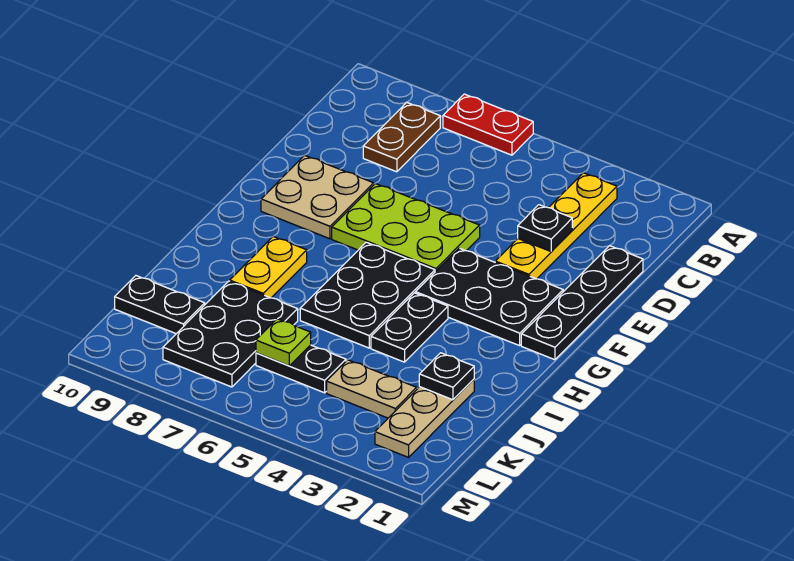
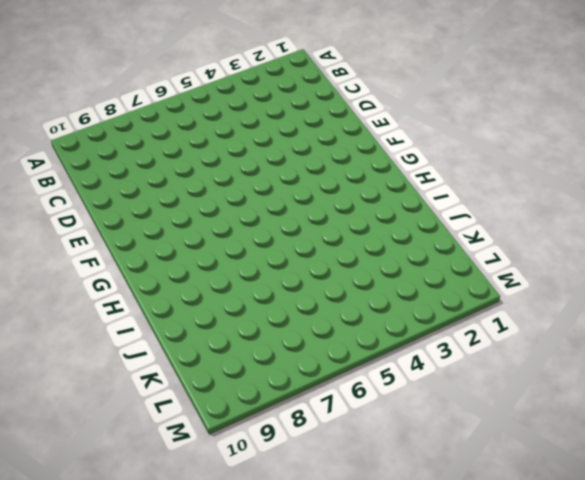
none -> red plate A6:A7 level 1
none -> yellow plate B3:E3 level 1
none -> brown plate B8:C8 level 1

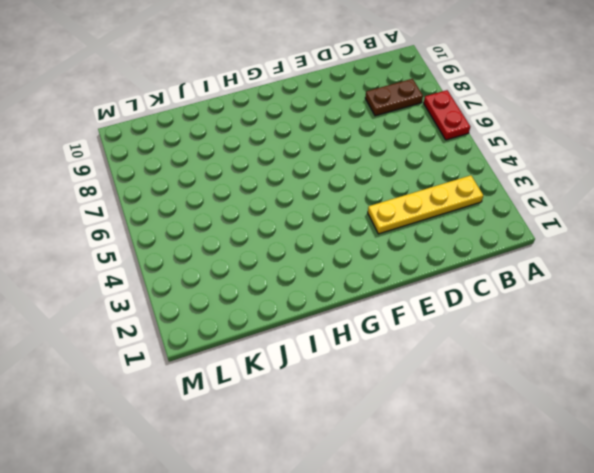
none -> black plate D1:G1 level 1
none -> lime plate E5:F7 level 1
none -> tan plate E8:F9 level 1

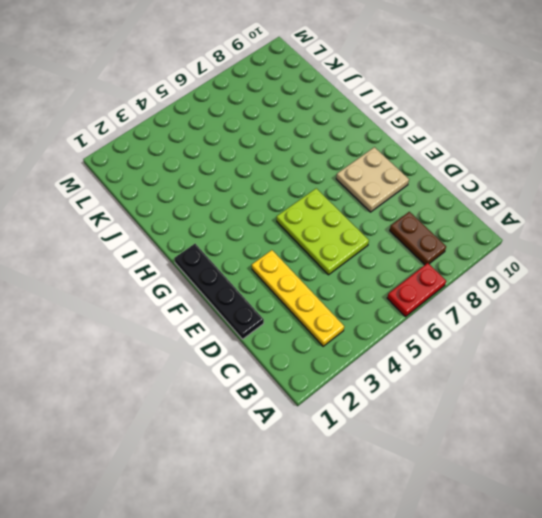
lime plate D5:F6 level 1 -> lime plate E5:F7 level 1
none -> black plate F2:G4 level 1
none -> black plate G5:I6 level 1
none -> black plate H4:I4 level 1

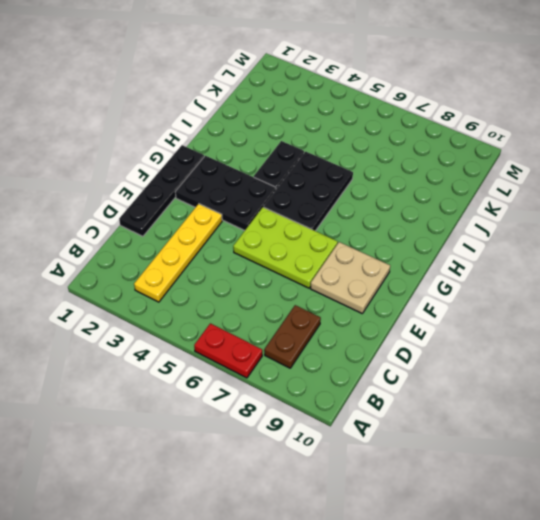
none -> yellow plate H8:I8 level 1
none -> tan plate J2:L2 level 1
none -> black plate J7:L8 level 1

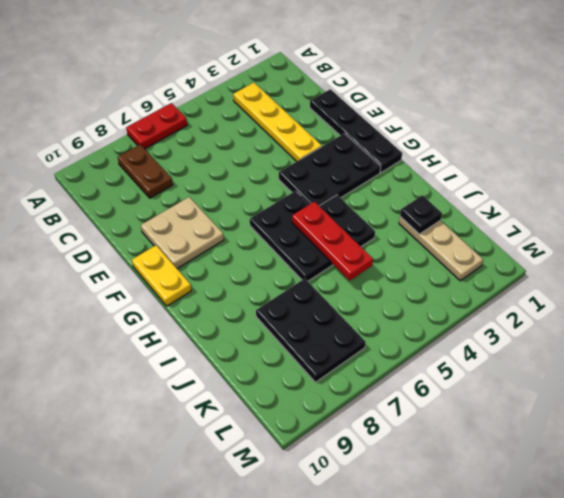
yellow plate F10:G10 level 1 -> yellow plate H8:I8 level 1
red plate H5:J5 level 2 -> none
none -> lime plate E5:F7 level 1
none -> tan plate K3:K4 level 1
none -> black plate K5:K6 level 1

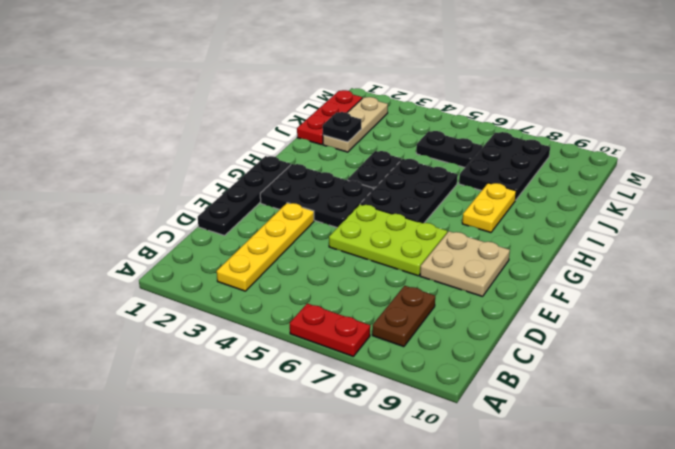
red plate J1:L1 level 1 -> none
none -> tan plate K3:K4 level 1
none -> black plate K9:K10 level 1
none -> black plate D3 level 2

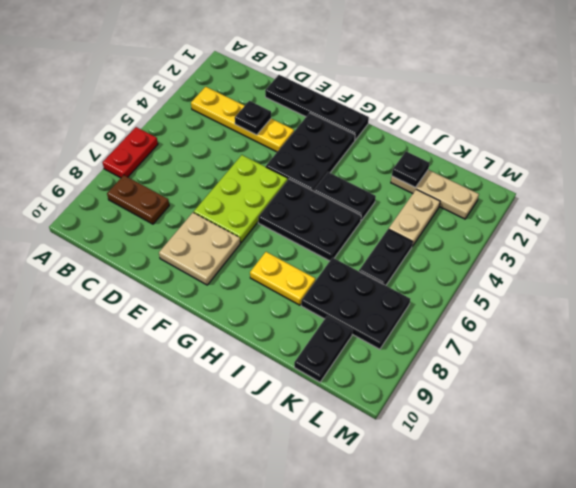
none -> lime plate K6 level 2

